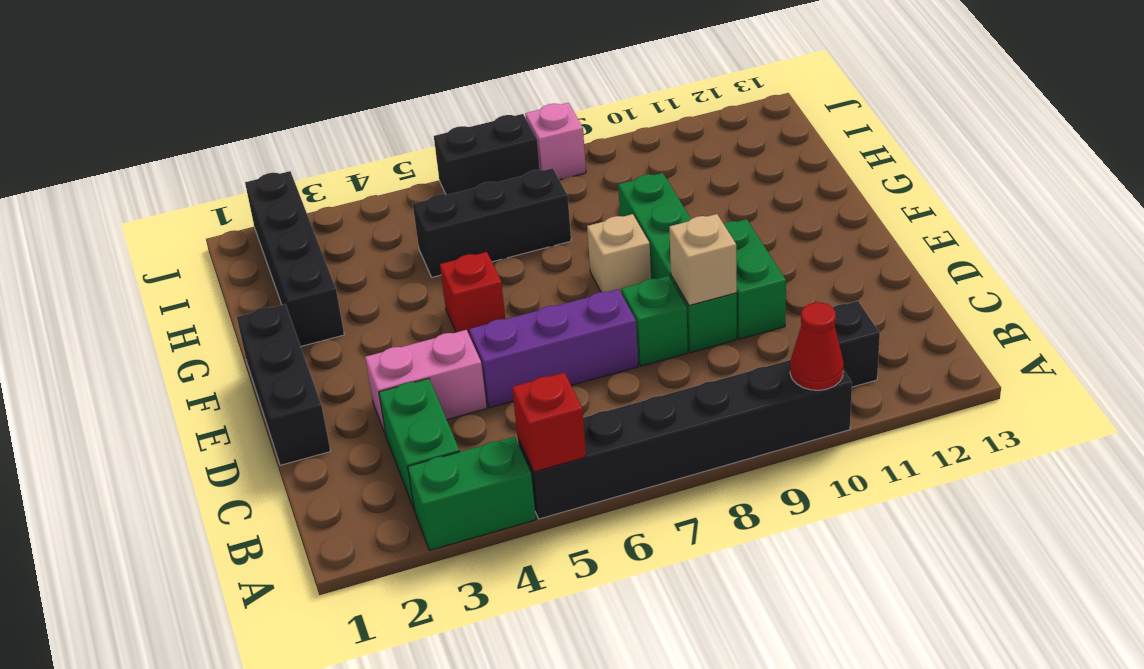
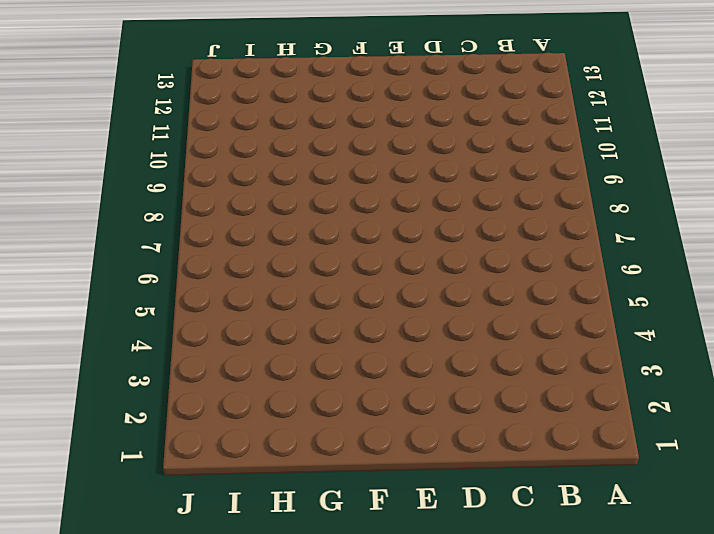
none -> green brick A3:A4 level 1
none -> black brick A5:A10 level 1
none -> green brick B3:C3 level 1

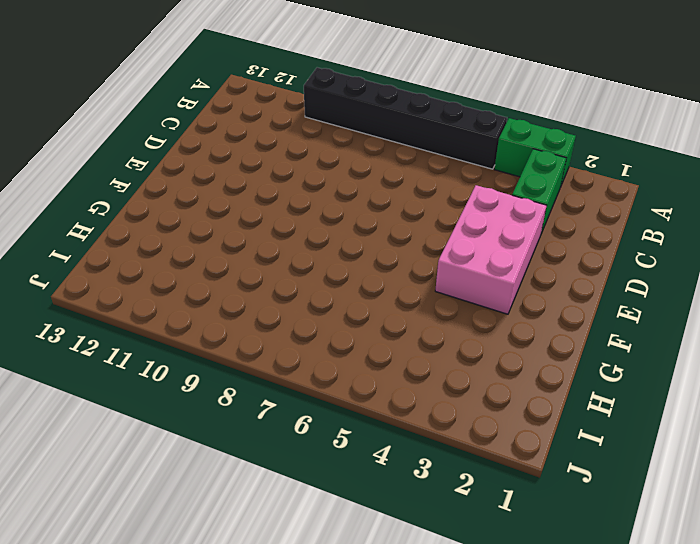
pink brick D3:F4 level 1 -> pink brick D3:D4 level 1
none -> black brick B11 level 1
none -> black brick D1:F1 level 1
none -> purple brick D5:D7 level 1

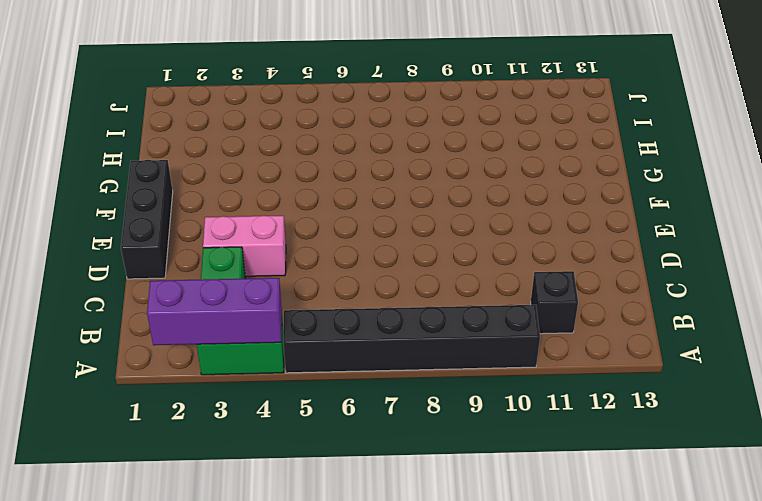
purple brick A2:A4 level 2 -> purple brick D5:D7 level 1
none -> green brick D8 level 1
none -> green brick D9:G9 level 1
none -> green brick D10:E10 level 1

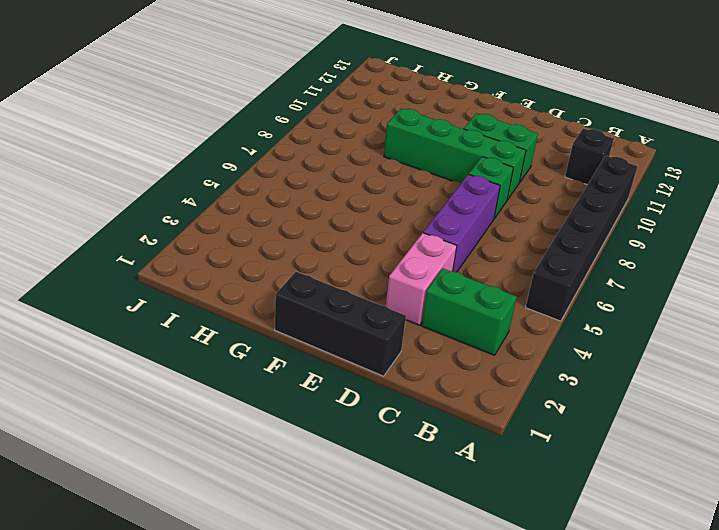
none -> green brick A3:A4 level 1
none -> red brick F5 level 1
none -> tan brick F8 level 1

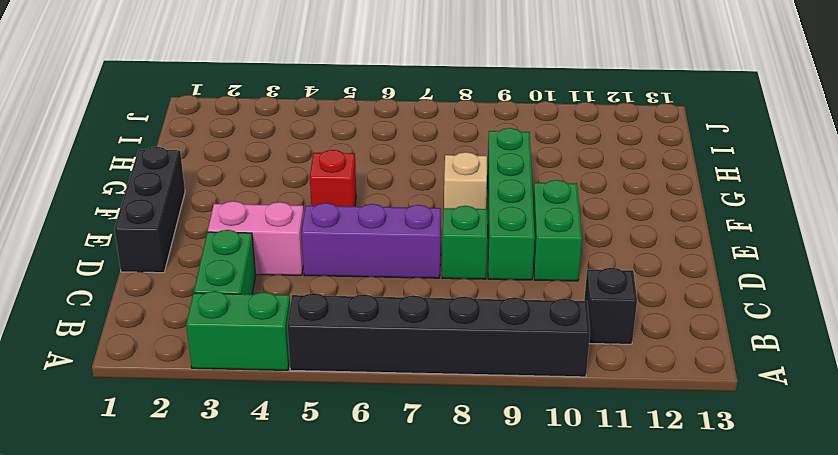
none -> black brick G2:J2 level 1
none -> black brick H5:H7 level 1
none -> black brick J6:J7 level 1

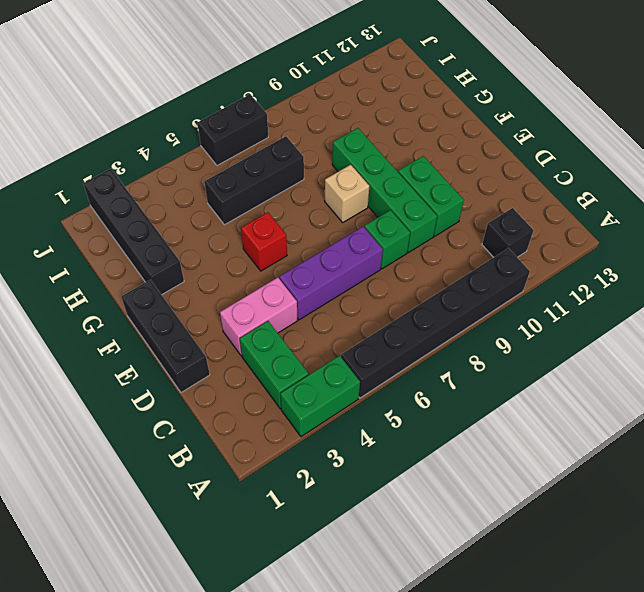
none -> pink brick J8 level 1
none -> red brick A5 level 2
none -> red cone A10 level 2

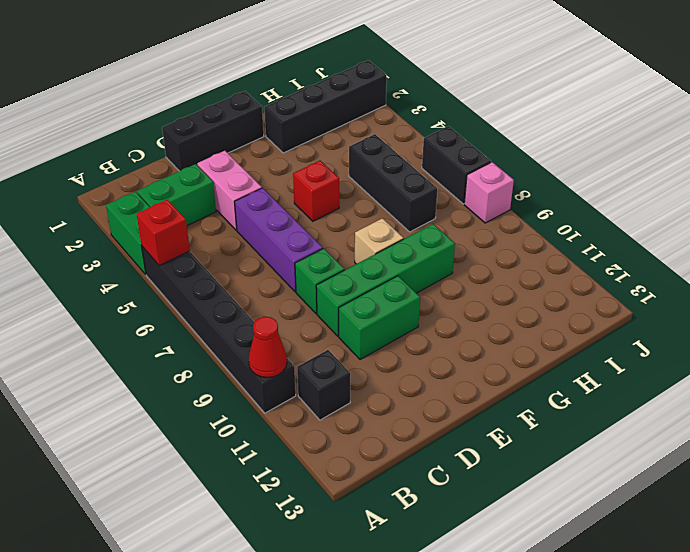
none -> tan brick D9 level 2

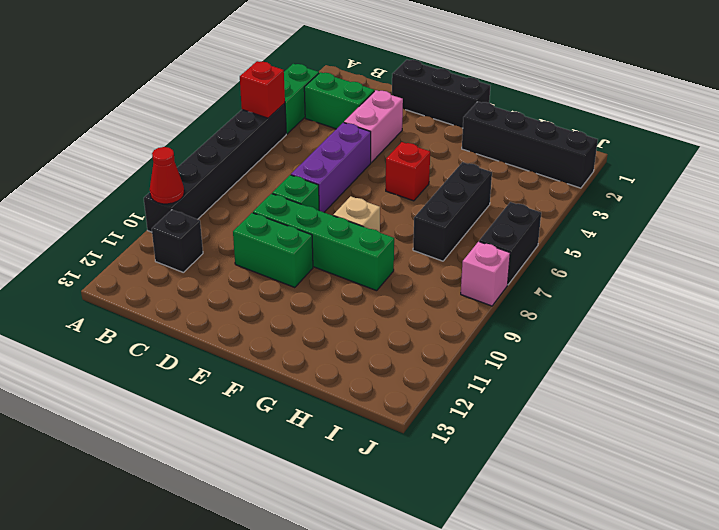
none -> tan brick D9 level 2

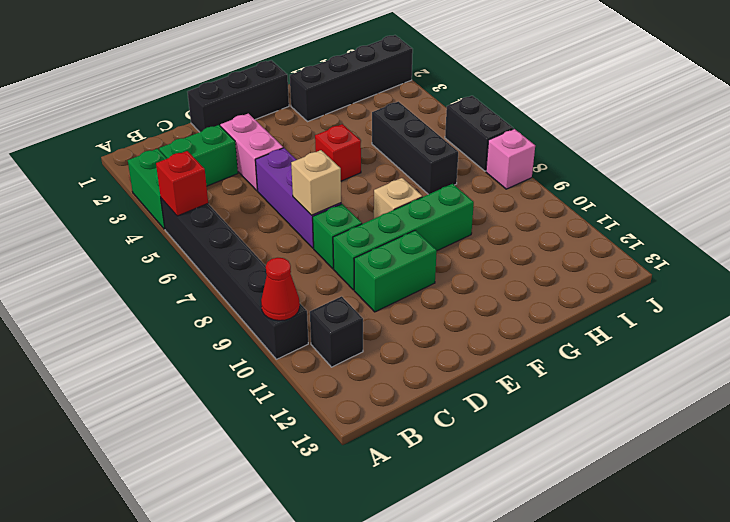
tan brick D7 level 2 -> tan brick D9 level 2

